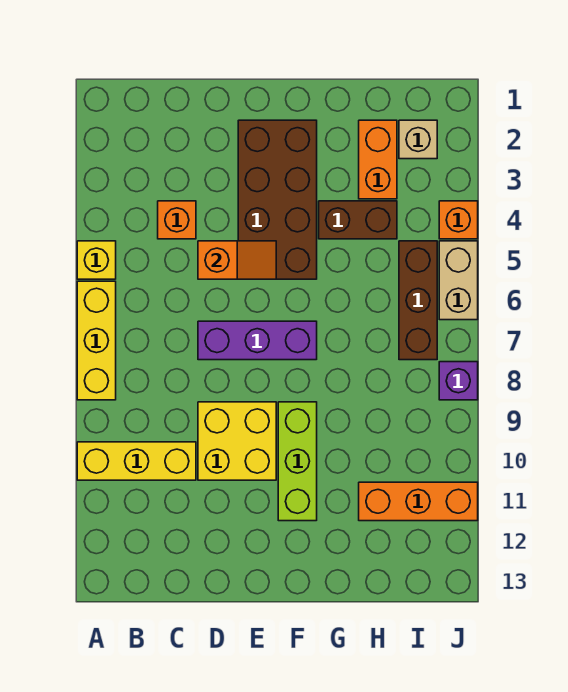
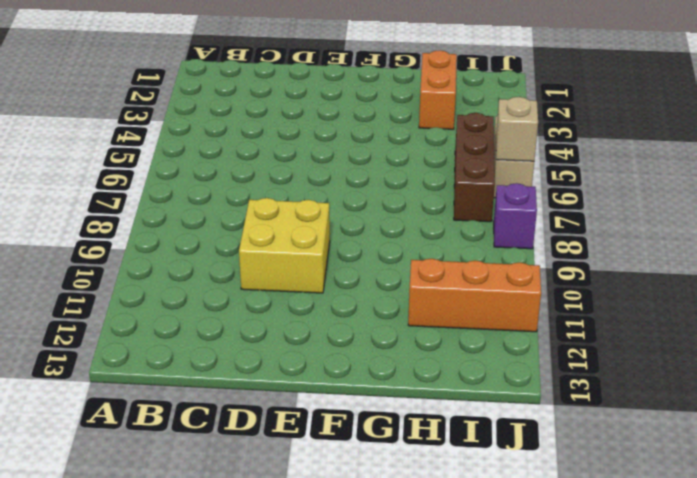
tan brick J6 level 2 -> tan brick I2 level 1
none -> yellow brick A5 level 1
none -> yellow brick A6:A8 level 1
none -> yellow brick A10:C10 level 1

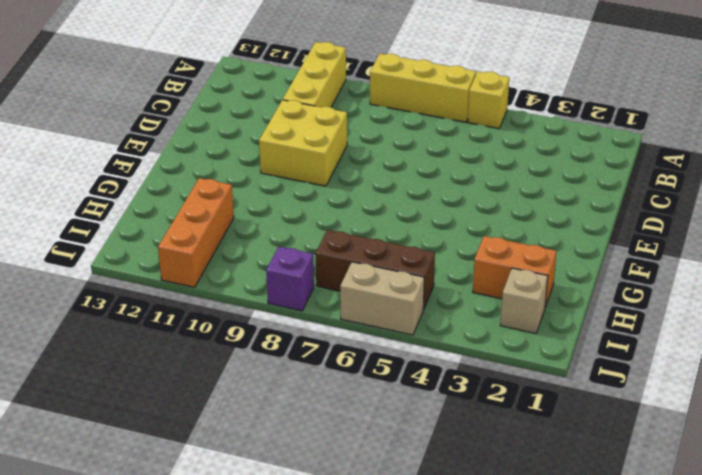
none -> orange brick C4 level 1
none -> purple brick D7:F7 level 1
none -> brown brick E2:F5 level 1

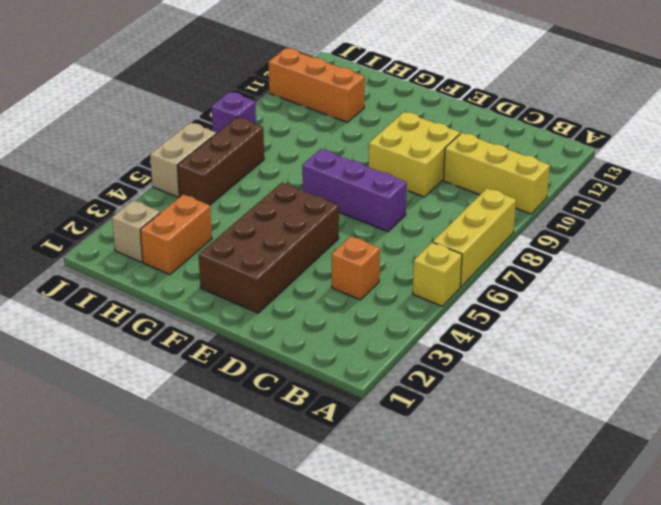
none -> lime brick F9:F11 level 1
none -> brown brick G4:H4 level 1
none -> orange brick J4 level 1

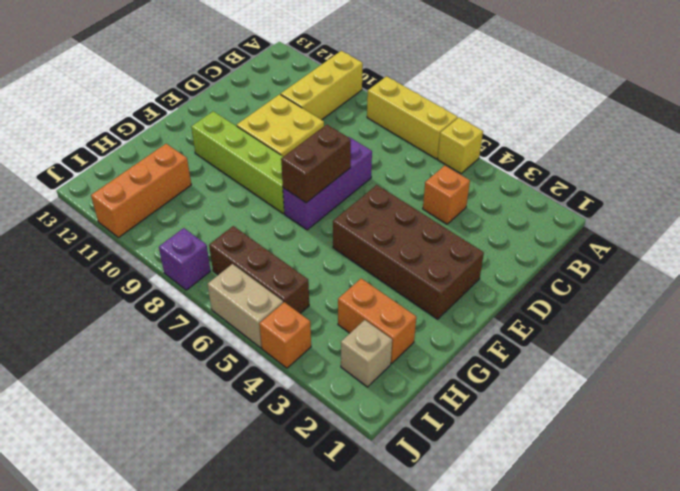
brown brick E7:F7 level 2 -> brown brick G4:H4 level 1
lime brick F8:F11 level 1 -> lime brick F9:F11 level 1
none -> orange slope D5:E5 level 2 top D

